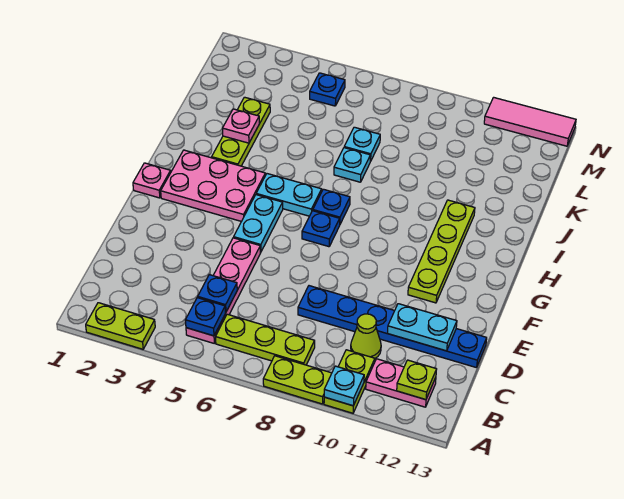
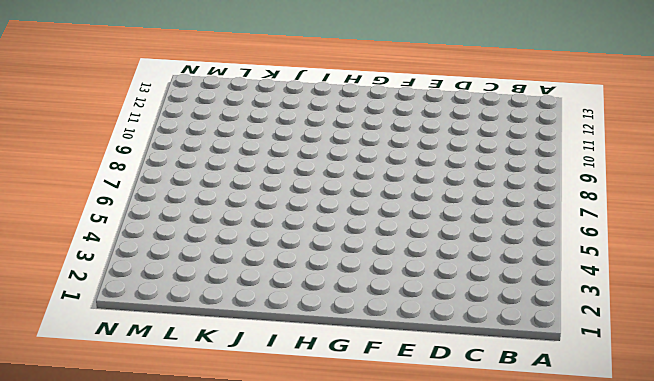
none -> lime plate A2:A3 level 1
none -> lime plate A8:A9 level 1
none -> lime plate A10:B10 level 1

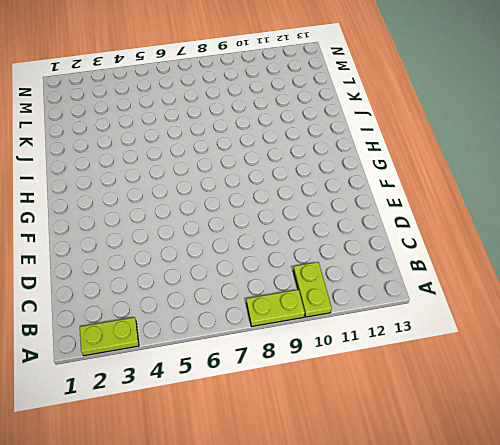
none -> pink plate B5:E5 level 1
none -> lime plate B6:B8 level 1
none -> pink plate B11:B12 level 1

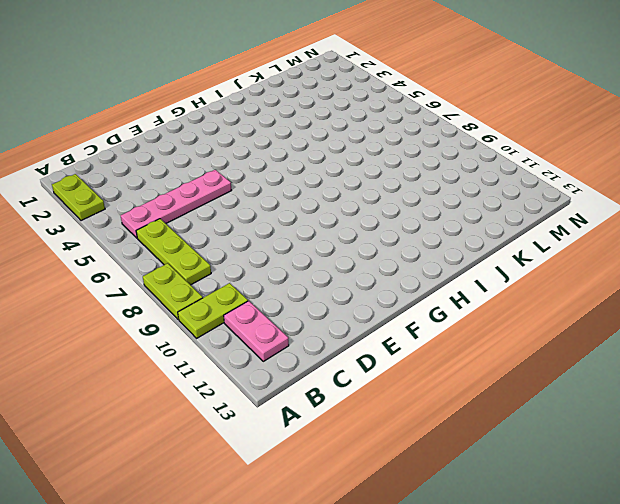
none -> lime cone C10 level 1
none -> blue plate D8:D13 level 1
none -> cyan plate F5:G5 level 1

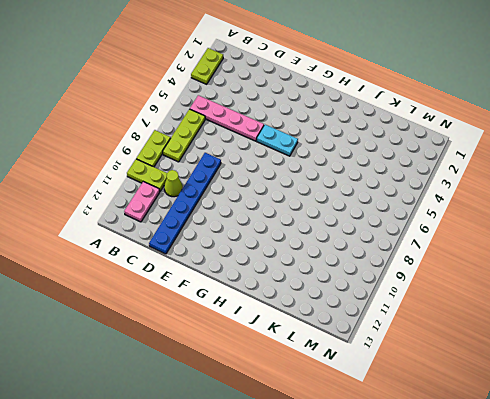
none -> lime plate F11:I11 level 1
none -> pink plate G1 level 1
none -> pink plate G2:H4 level 1

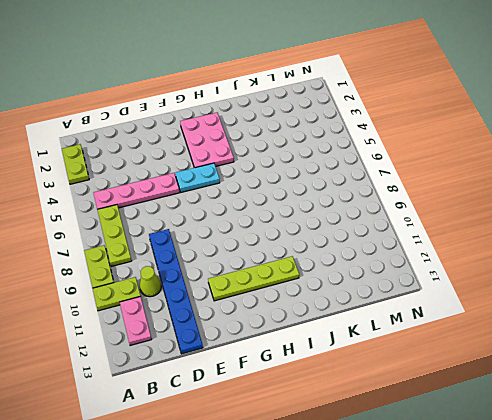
none -> pink plate G1 level 1
none -> blue plate G7 level 1
none -> cyan plate H5:H6 level 1

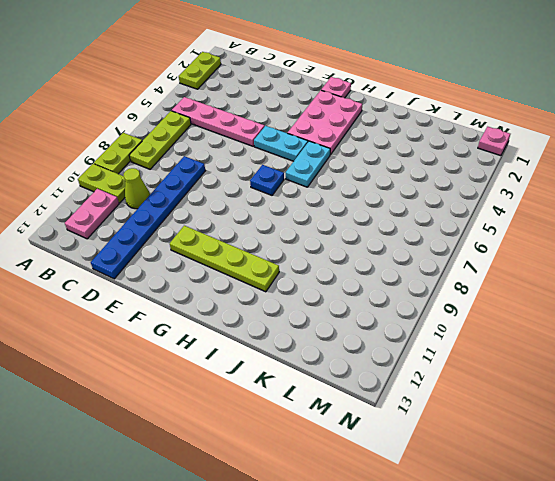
pink plate N1 level 1 -> pink plate J3 level 2
none -> blue plate H7 level 1
none -> lime plate I3:K3 level 1
none -> cyan plate J7 level 1

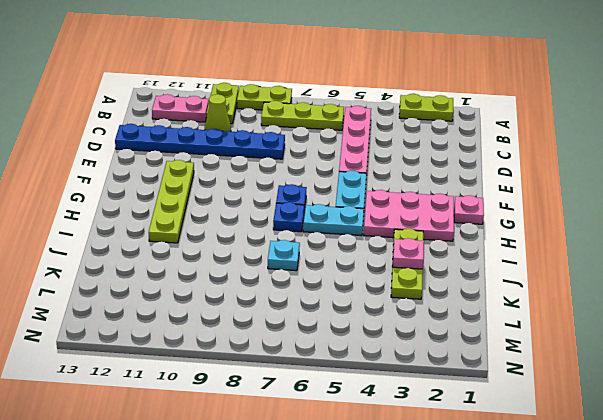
none -> cyan plate K7 level 1
none -> blue plate M5 level 1
none -> pink tile N11:N13 level 1

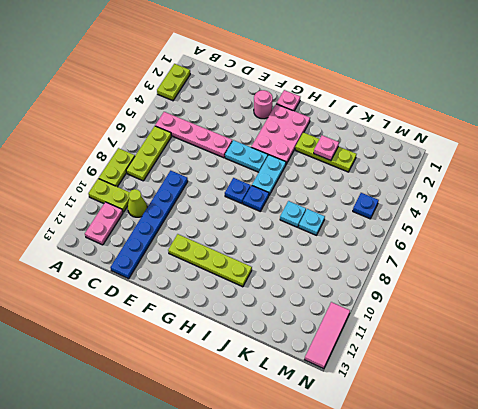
pink round brick F2 level 1 -> none
none -> cyan plate A10 level 2
none -> blue plate B5 level 2
none -> lime plate B12 level 2

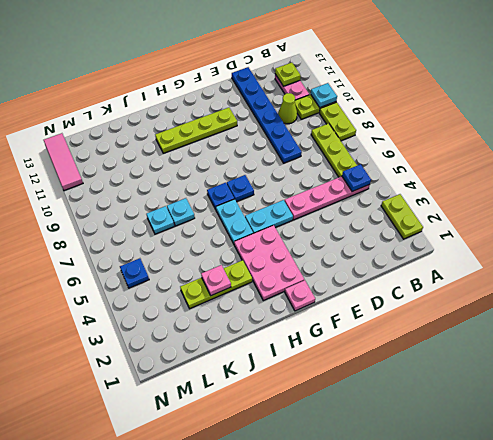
none -> blue plate C5 level 2
none -> cyan plate D11:D12 level 2

